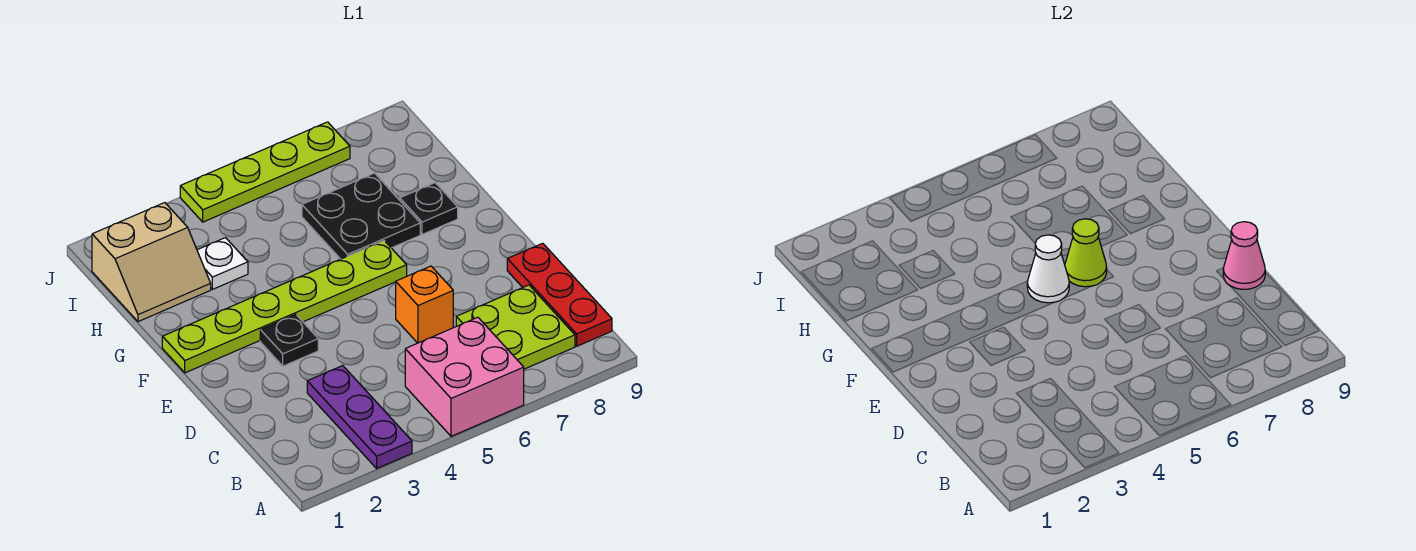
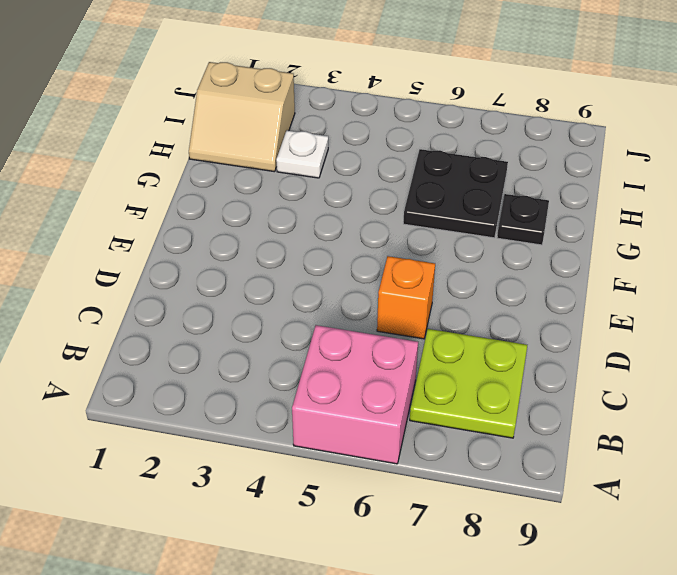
none -> purple plate A3:C3 level 1
none -> red plate B9:D9 level 1
none -> black plate E3 level 1

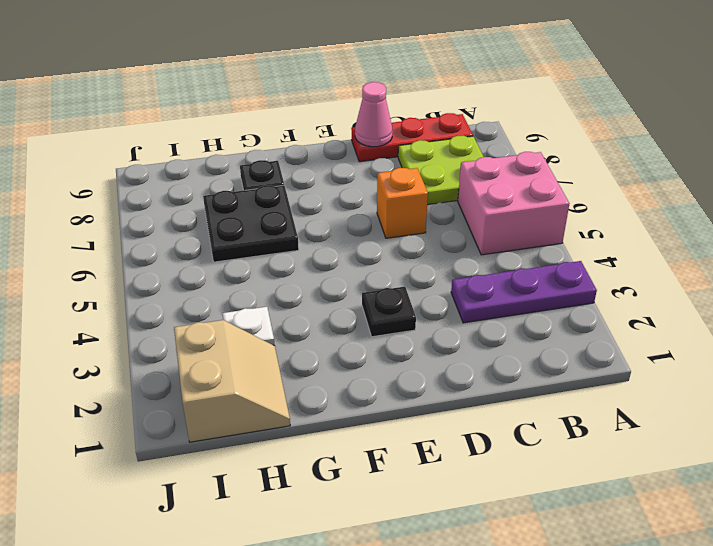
none -> lime plate F1:F6 level 1
none -> lime plate J4:J7 level 1
none -> white cone F5 level 2

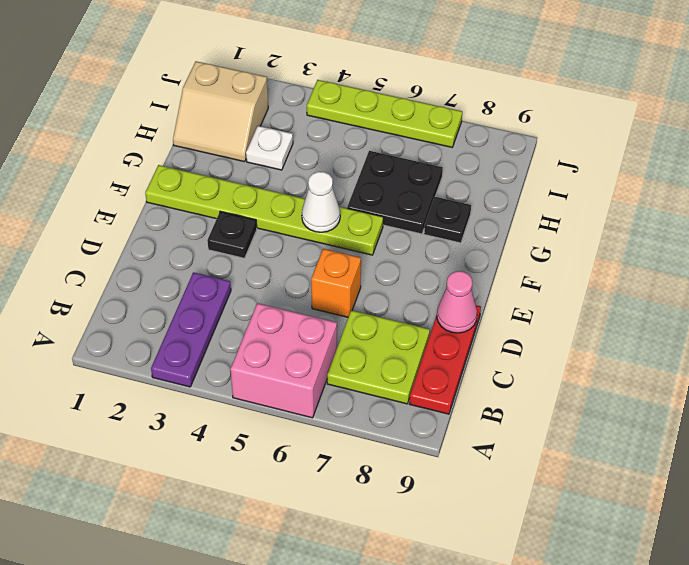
none -> lime cone F6 level 2

